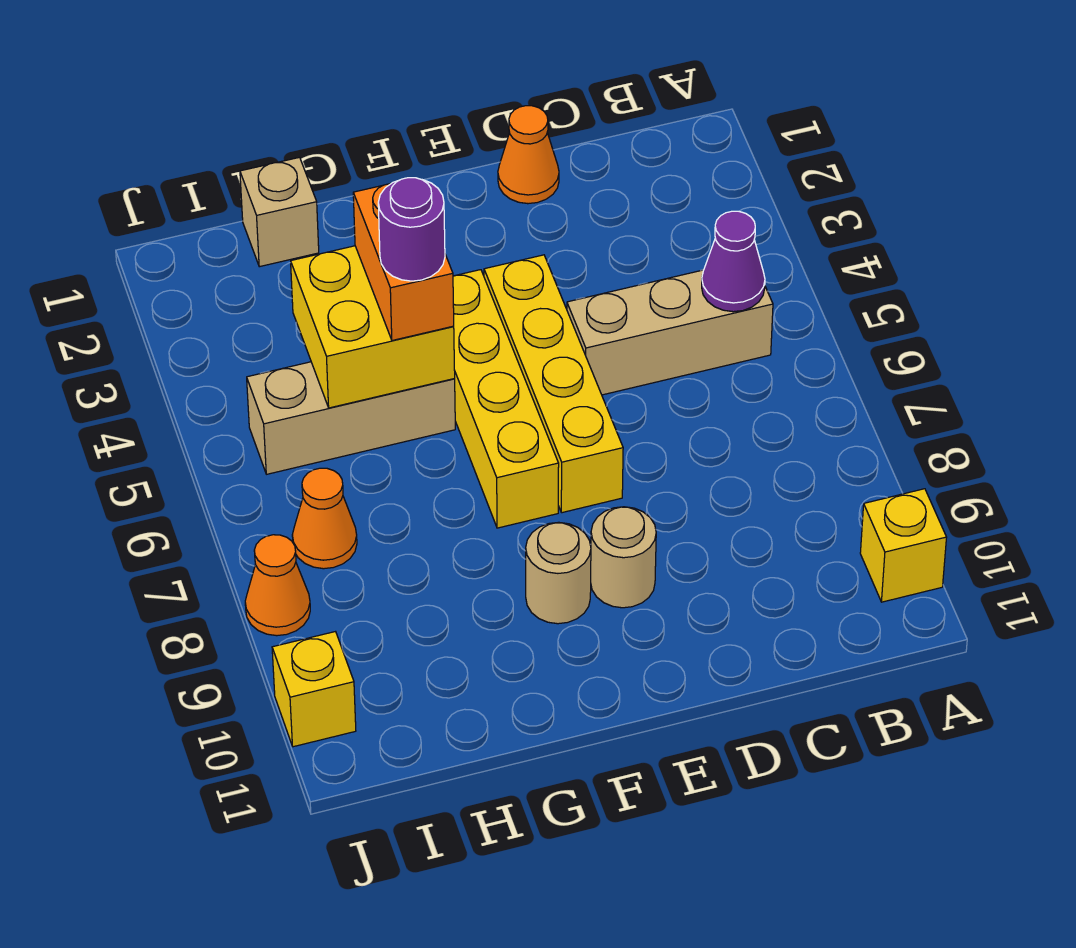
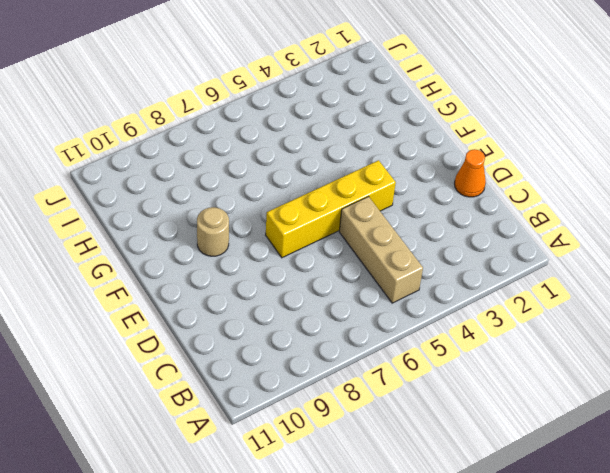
none -> yellow brick A10 level 1
none -> tan round brick E9 level 1
none -> yellow brick F4:F7 level 1

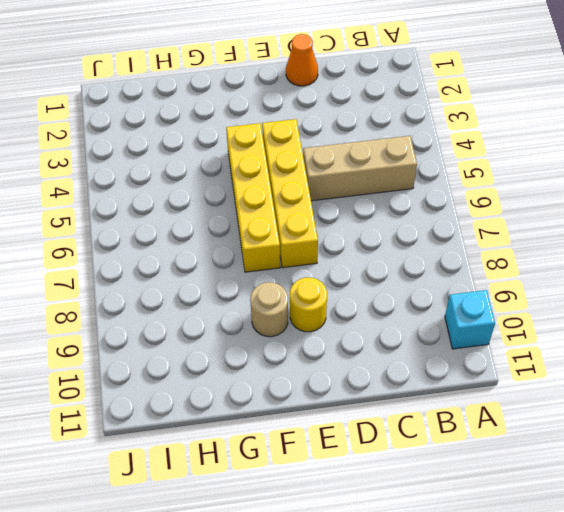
cyan brick A10 level 1 -> yellow brick A10 level 1
yellow round brick E9 level 1 -> tan round brick E9 level 1
none -> tan brick G5:I5 level 1
none -> tan brick H1 level 1
none -> orange cone I7 level 1

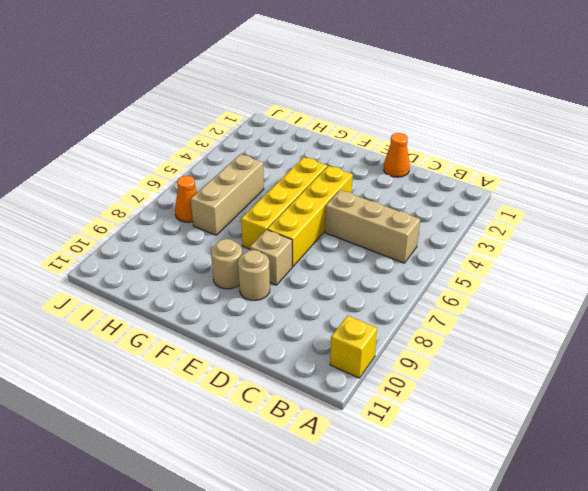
tan brick E8 level 1 -> tan brick H1 level 1
tan brick H5:H7 level 1 -> tan brick G5:I5 level 1
none -> orange cone J8 level 1
none -> yellow brick J10 level 1
none -> purple cone B5 level 2

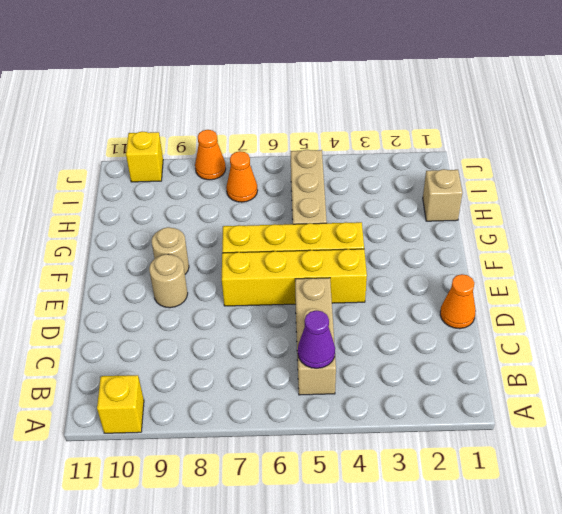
none -> yellow brick G4:H5 level 2
none -> orange brick G4:G5 level 3
none -> purple round brick G5 level 4

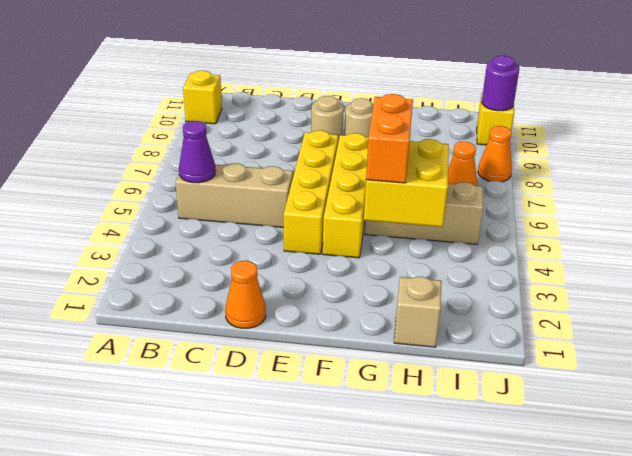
purple round brick J10 level 2 -> purple round brick G5 level 4

